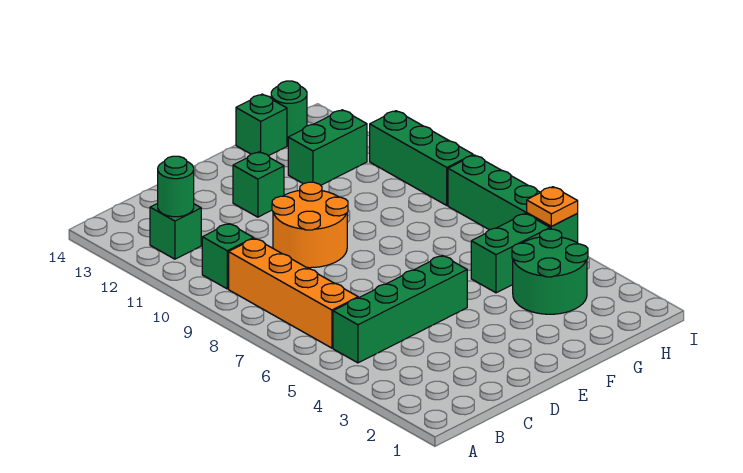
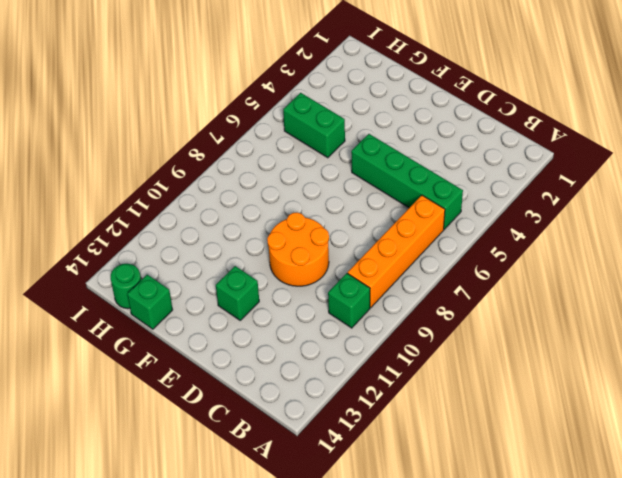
none -> green brick B12 level 1
none -> green round brick G3:H4 level 1
none -> green brick G12:H12 level 1

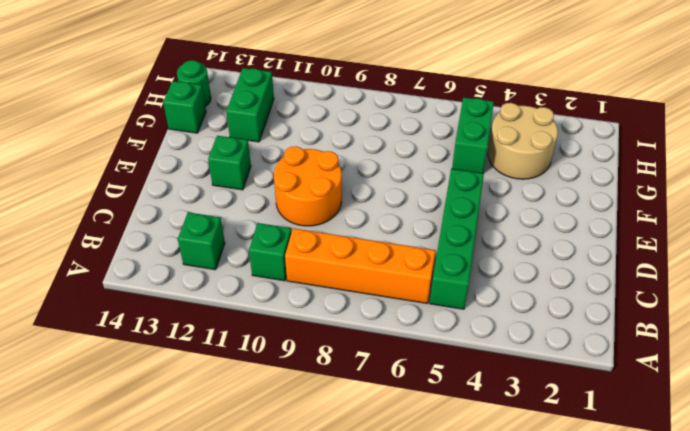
tan round brick G3:H4 level 1 -> green round brick G3:H4 level 1
none -> green brick I5:I8 level 1
none -> green brick I9:I11 level 1
none -> green round brick B12 level 2

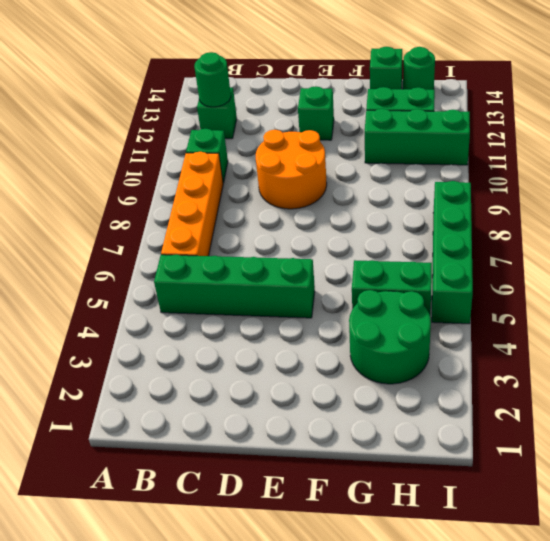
green brick G11:I11 level 1 -> green brick I9:I11 level 1
none -> orange plate I5 level 2

